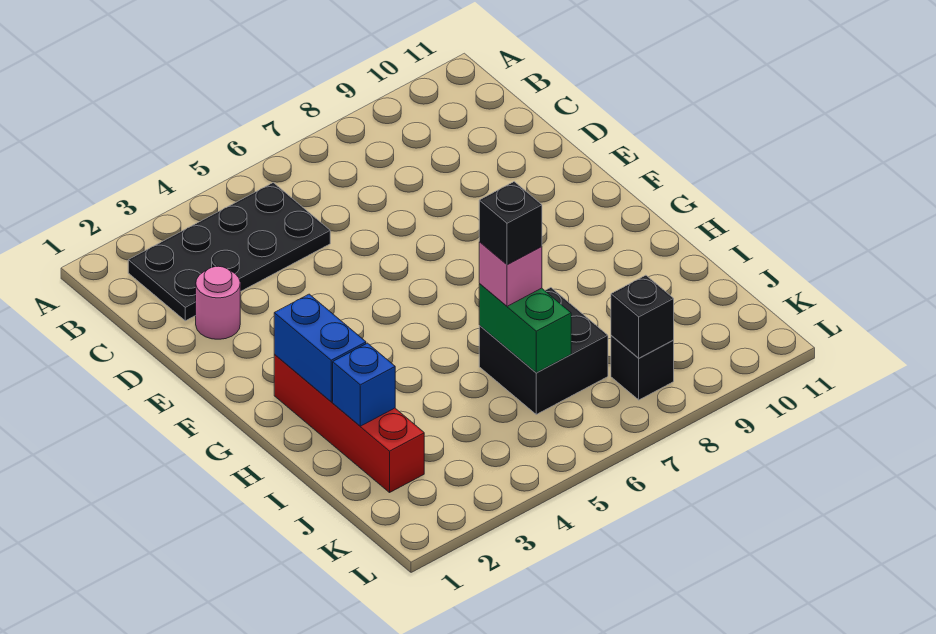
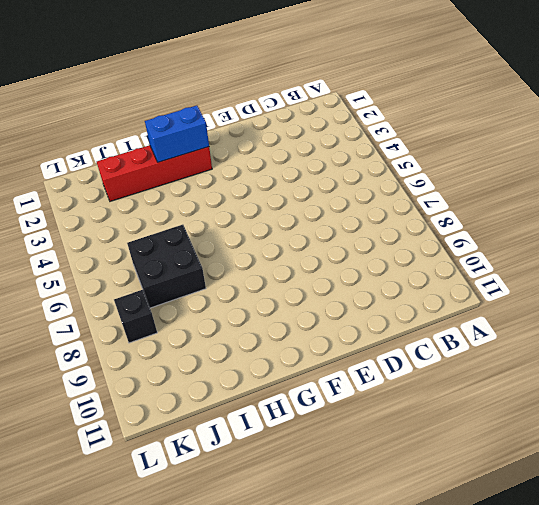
none -> black plate B2:C5 level 1
none -> pink round brick D2 level 1

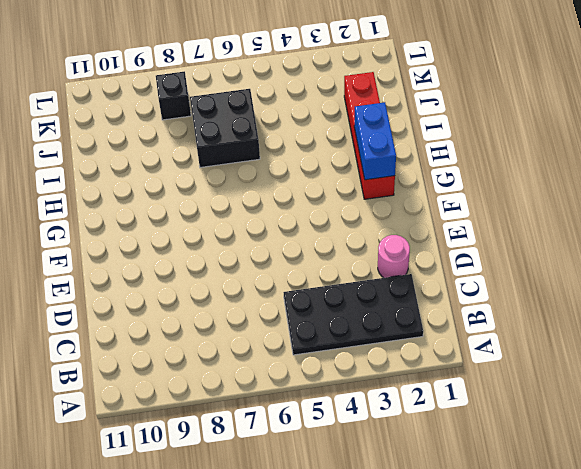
none -> blue brick I2 level 2
none -> green brick I6:J6 level 2

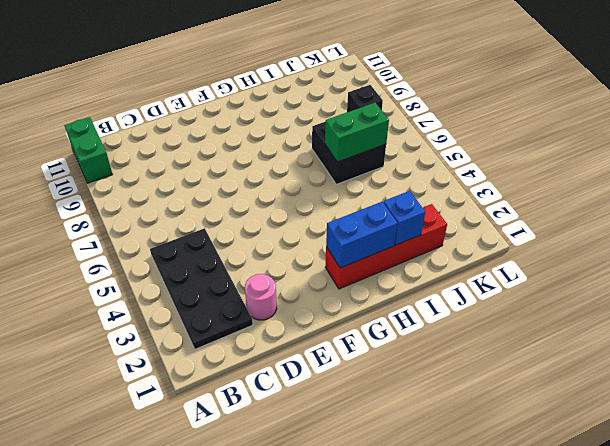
green brick A10:A11 level 1 -> none
none -> black brick K8 level 2
none -> pink brick I6 level 3

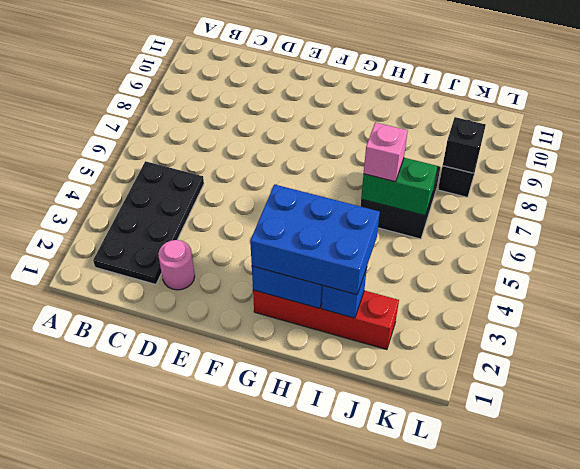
blue brick G2:I3 level 3 -> none
none -> black brick I6 level 4

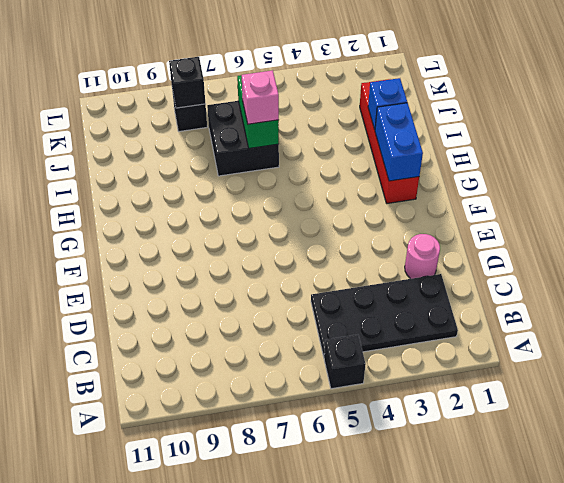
black brick A5 level 1 -> black brick I6 level 4

